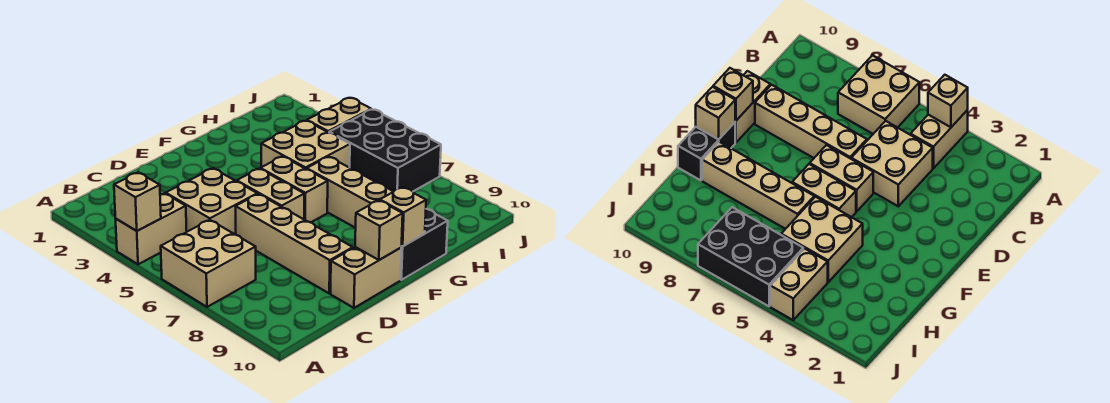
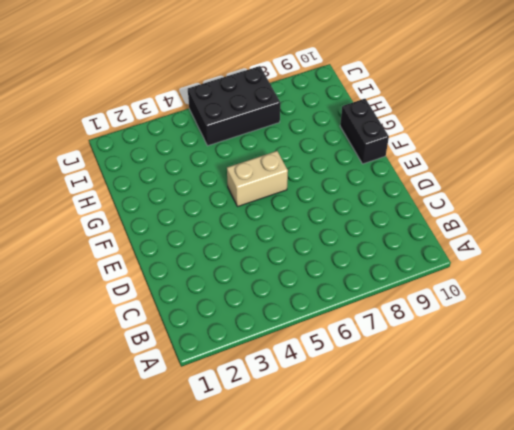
none -> tan brick A4:B4 level 1
none -> tan brick A6:B7 level 1
none -> tan brick C4:D5 level 1

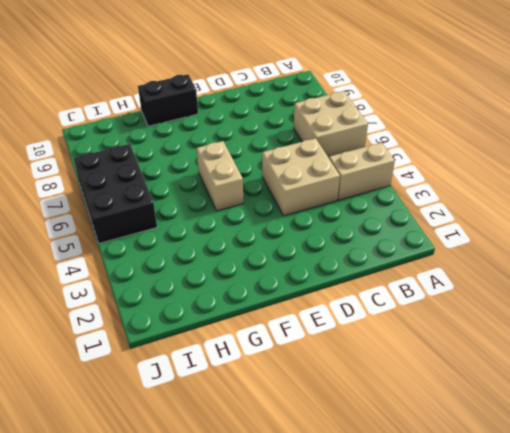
none -> tan brick D6:D9 level 1
none -> tan brick D10:E10 level 1
none -> tan brick E5:E6 level 1

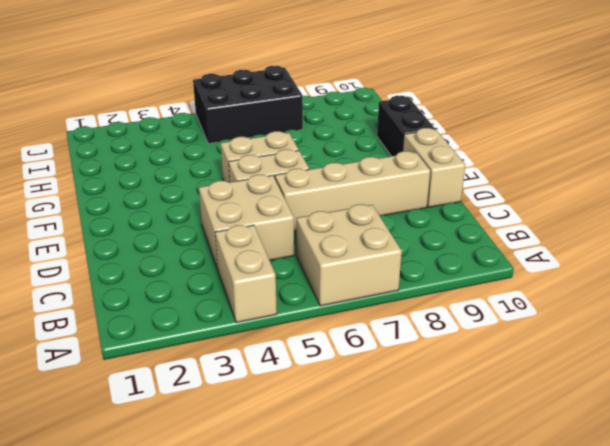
none -> tan brick G4:H5 level 1
none -> tan brick G6:G9 level 1
none -> tan brick I4:J4 level 1

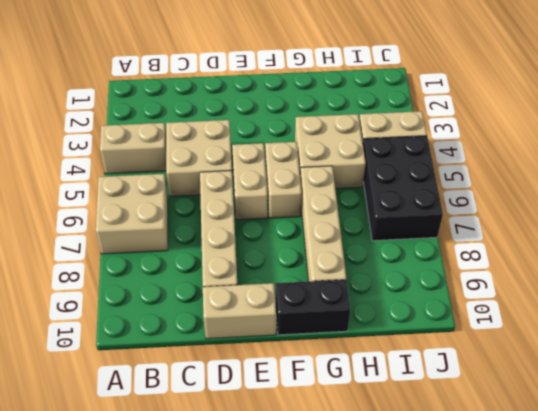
none -> tan brick A4 level 2
none -> tan brick E10 level 2
none -> tan brick F10 level 2

